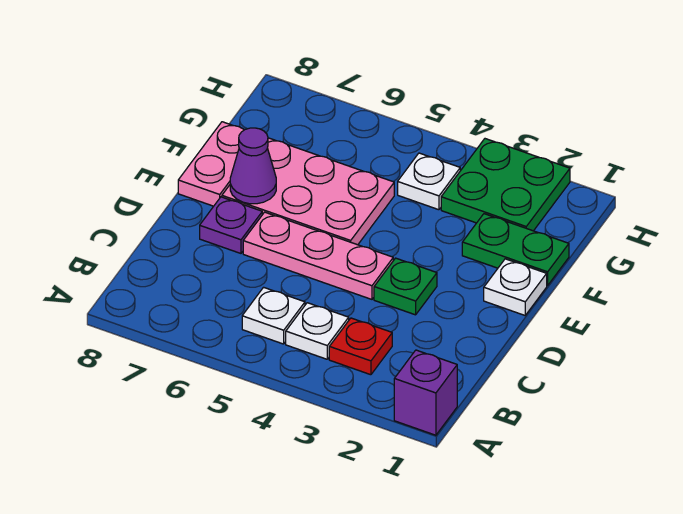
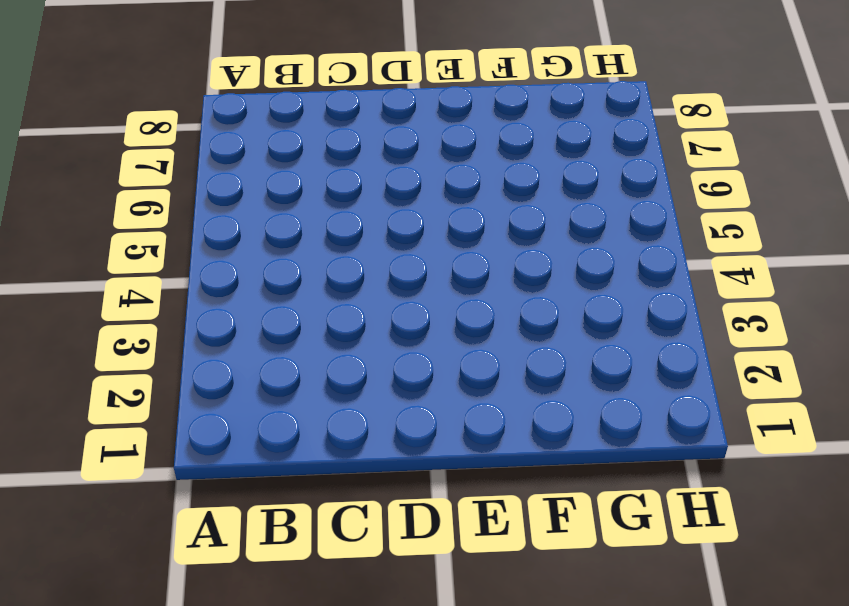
none -> purple brick A1 level 1
none -> red plate B3 level 1
none -> white plate B4 level 1

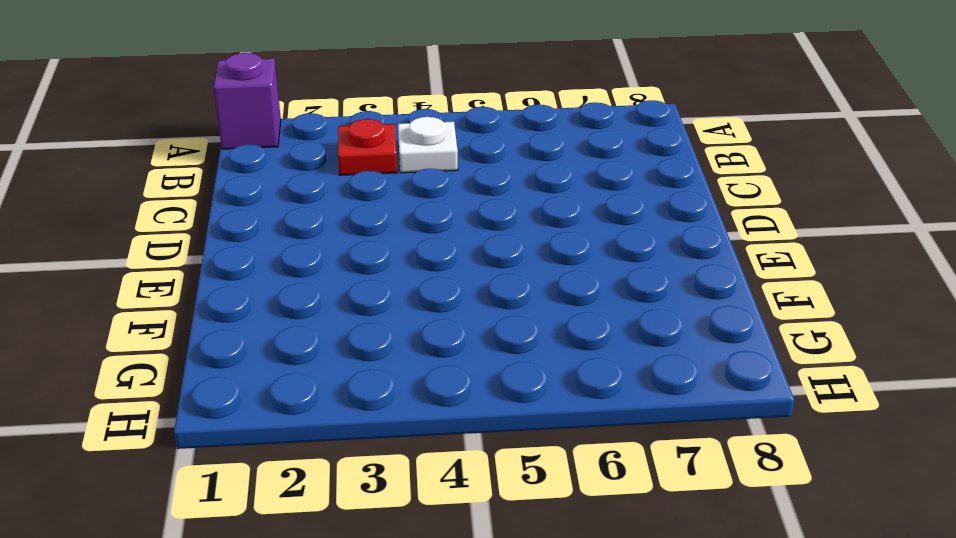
none -> white plate B5 level 1
none -> green plate D3 level 1
none -> pink plate D4:D6 level 1

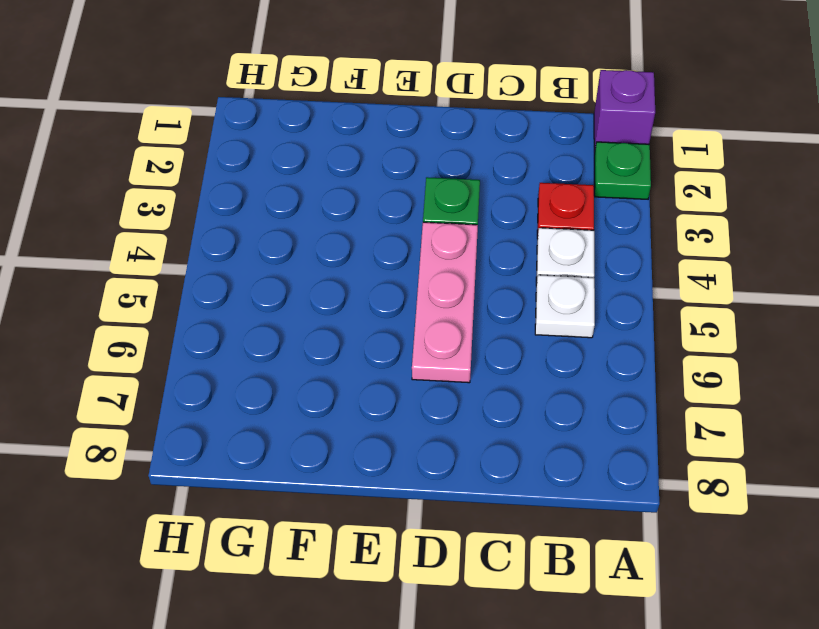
green plate A2 level 1 -> none
none -> purple plate D7 level 1
none -> white plate E1 level 1
none -> pink plate E5:F7 level 1

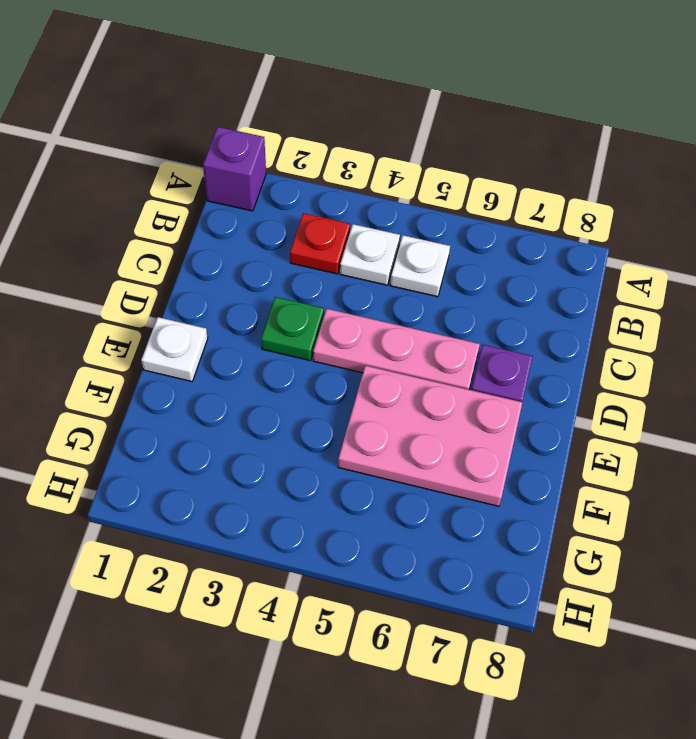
none -> pink plate E8:F8 level 1
none -> green plate F1:F2 level 1
none -> green plate G2:H3 level 1

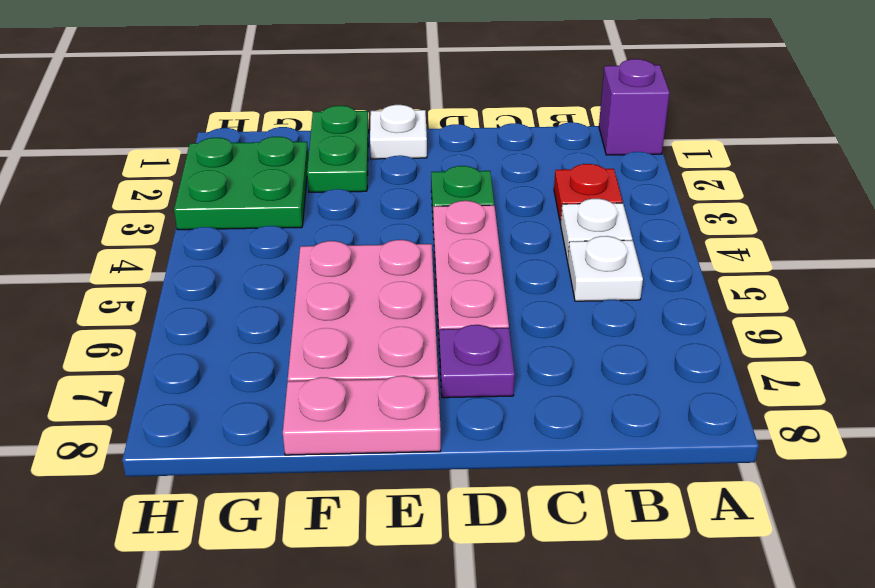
none -> white plate G4 level 1
none -> purple cone E7 level 2

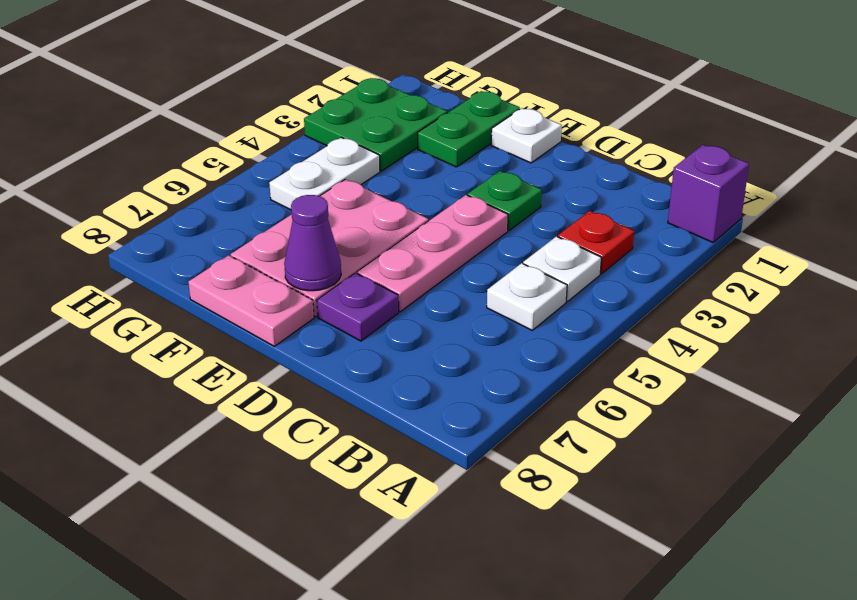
white plate G4:G5 level 1 -> white plate G4 level 1

